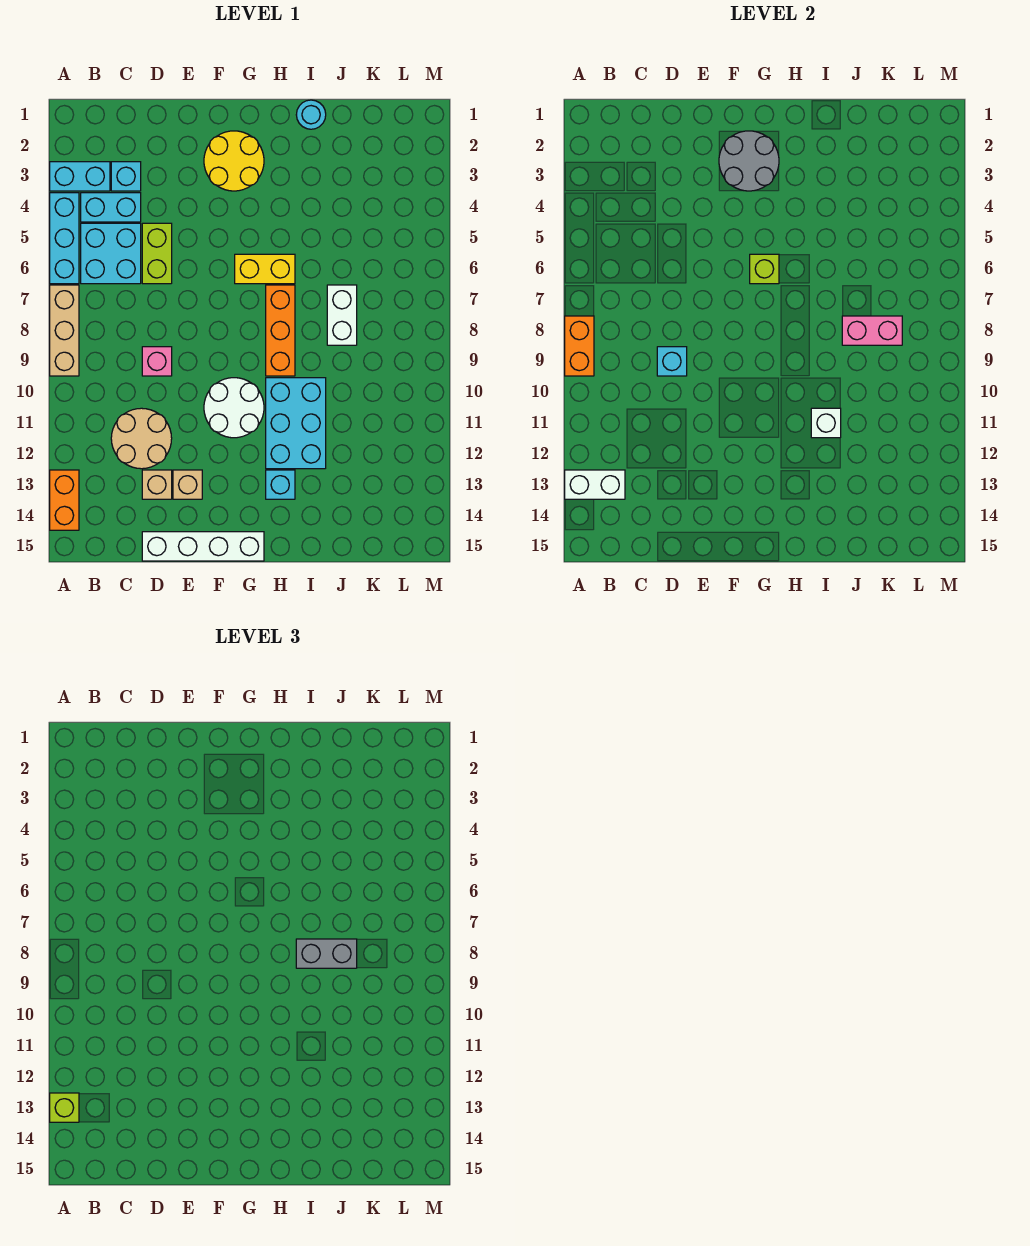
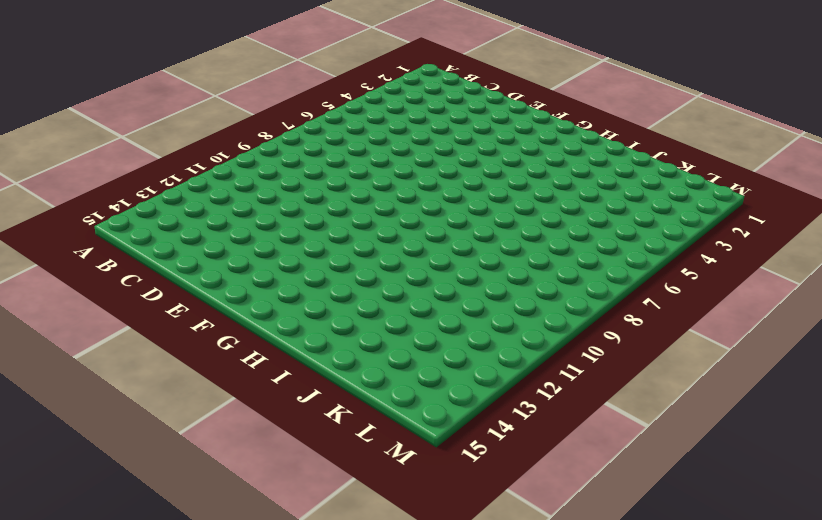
none -> cyan brick A3:B3 level 1
none -> cyan brick A4:A6 level 1
none -> tan brick A7:A9 level 1
none -> orange brick A13:A14 level 1

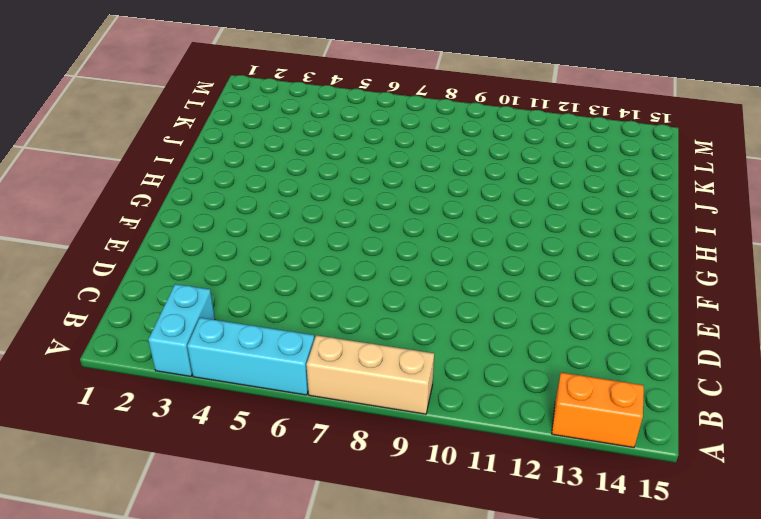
none -> cyan brick B4:C4 level 1
none -> cyan brick B5:C6 level 1
none -> cyan brick C3 level 1
none -> tan round brick C11:D12 level 1

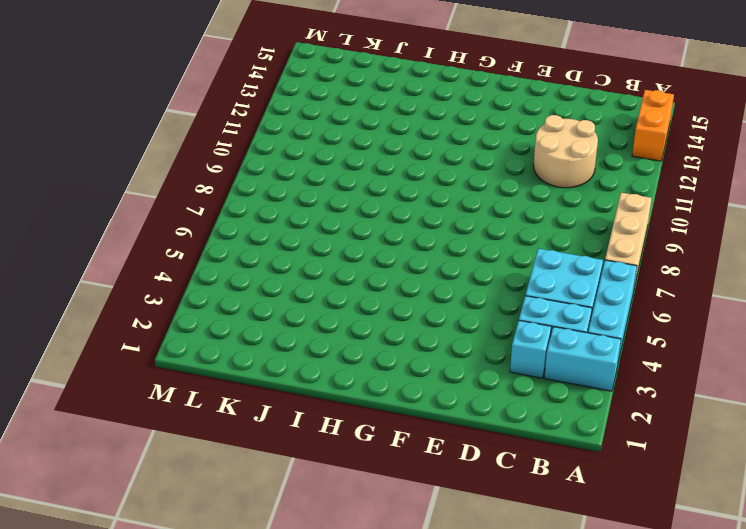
none -> lime brick D5:D6 level 1
none -> pink brick D9 level 1
none -> tan brick D13 level 1
none -> white brick D15:G15 level 1

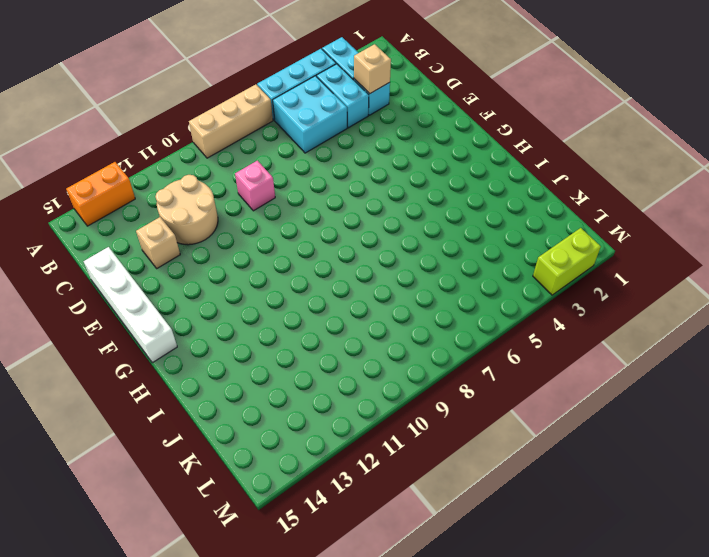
tan brick C3 level 2 -> tan brick E13 level 1
lime brick M2:M3 level 1 -> lime brick D5:D6 level 1
none -> yellow round brick F2:G3 level 1
none -> white round brick F10:G11 level 1
none -> yellow brick G6:H6 level 1
none -> orange brick H7:H9 level 1

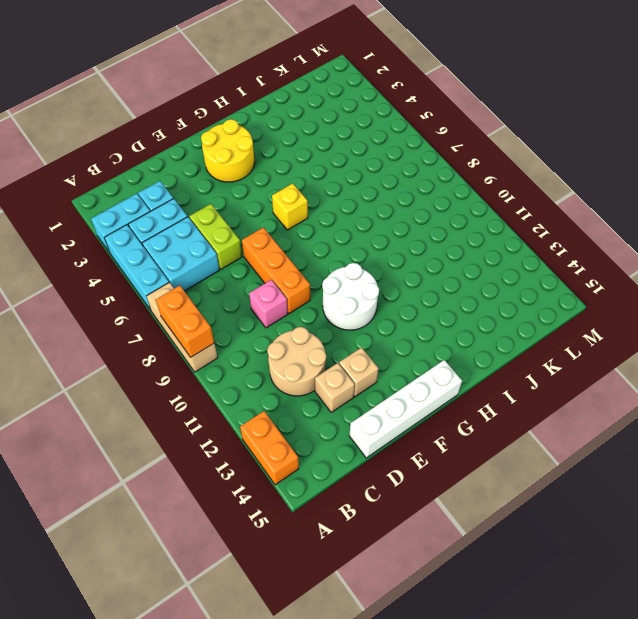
orange brick E7:E9 level 1 -> orange brick H7:H9 level 1
yellow brick G6 level 1 -> yellow brick G6:H6 level 1
none -> cyan brick H10:I12 level 1
none -> cyan brick H13 level 1
none -> cyan round brick I1 level 1
none -> white brick J7:J8 level 1

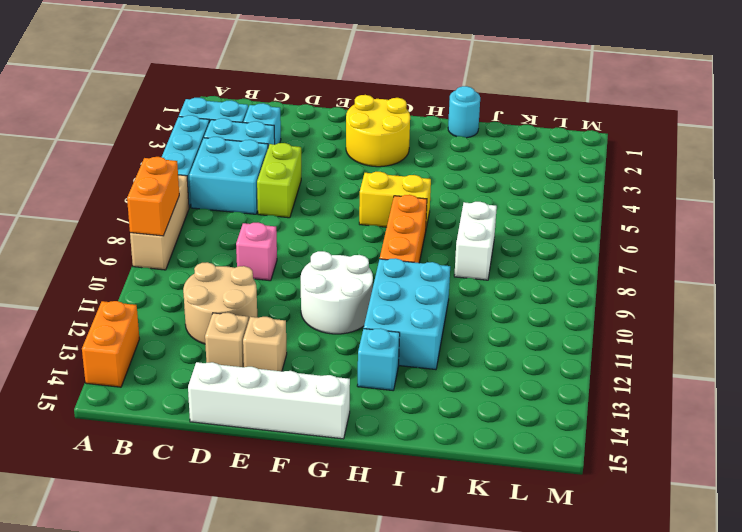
none -> white brick A13:B13 level 2
none -> cyan brick D9 level 2
none -> grey round brick F2:G3 level 2
none -> lime brick G6 level 2

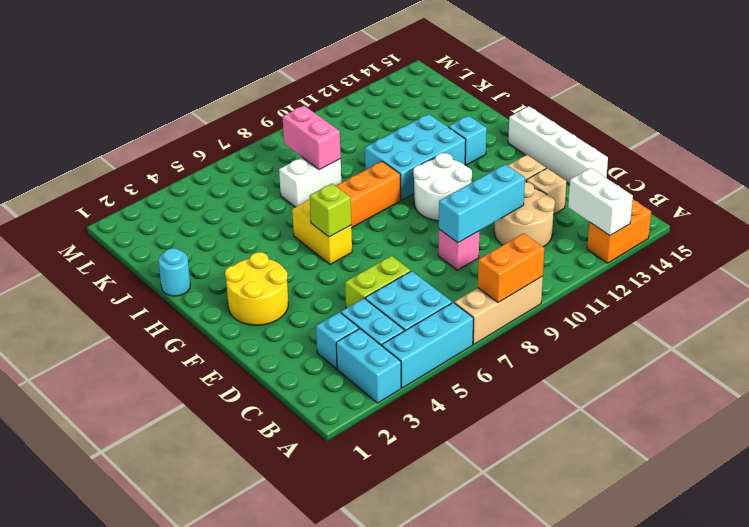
cyan brick D9:D11 level 2 -> cyan brick D9 level 2
none -> grey round brick F2:G3 level 2
none -> white brick I11 level 2
none -> lime brick A13 level 3
none -> grey brick I8:J8 level 3

